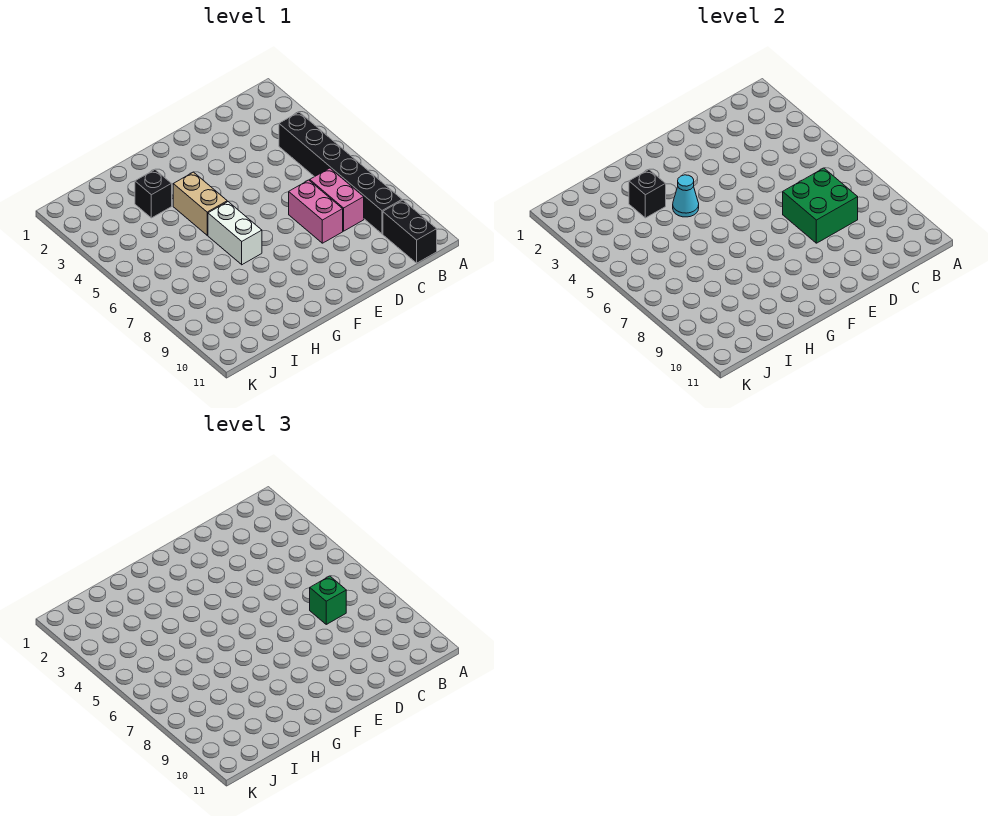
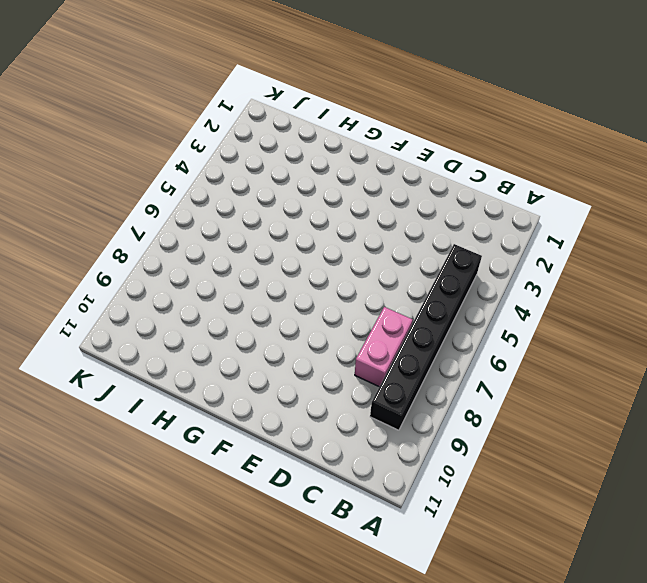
none -> black brick B10:B11 level 1
none -> pink brick D7:D8 level 1

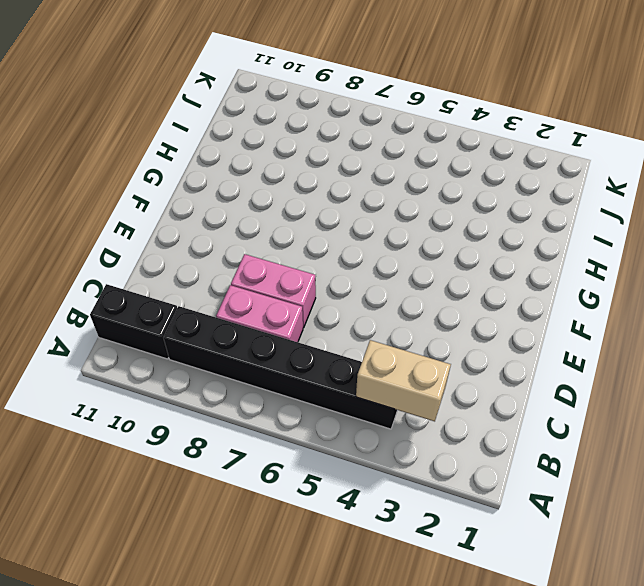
tan brick B3:B4 level 2 -> tan brick G4:G5 level 1
none -> white brick G6:G7 level 1
none -> black brick H3 level 1

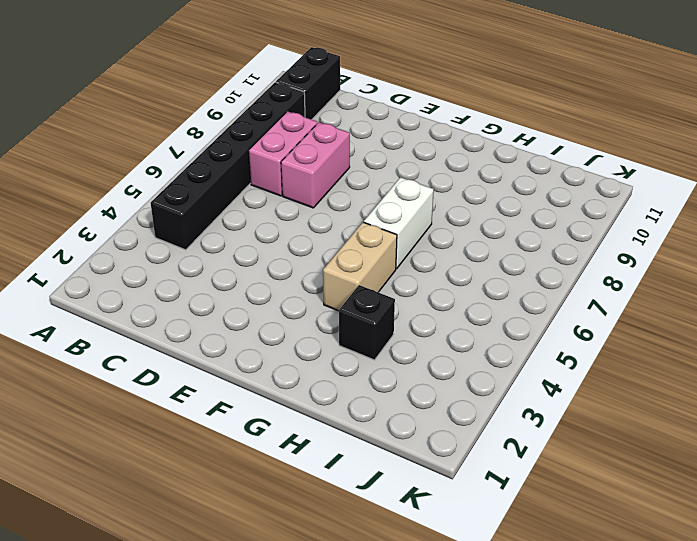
none -> green brick C7:D8 level 2
none -> cyan cone G4 level 2

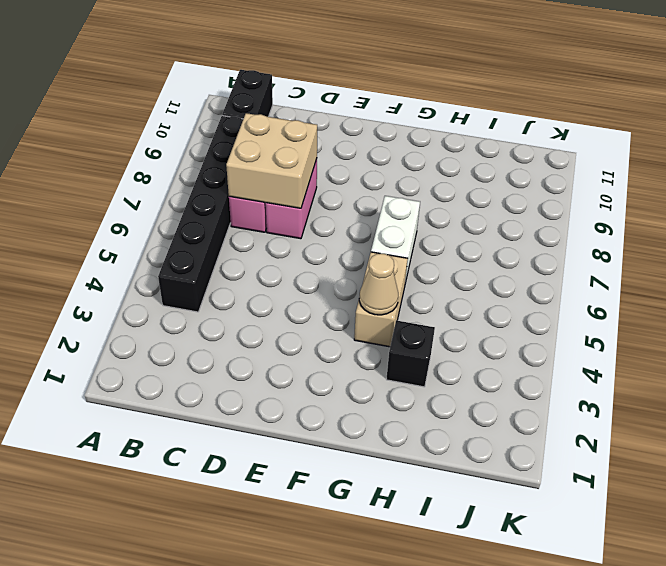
tan brick C7:D8 level 2 -> green brick C7:D8 level 2
tan cone G4 level 2 -> cyan cone G4 level 2
none -> black brick H3 level 2
none -> green brick C7 level 3

